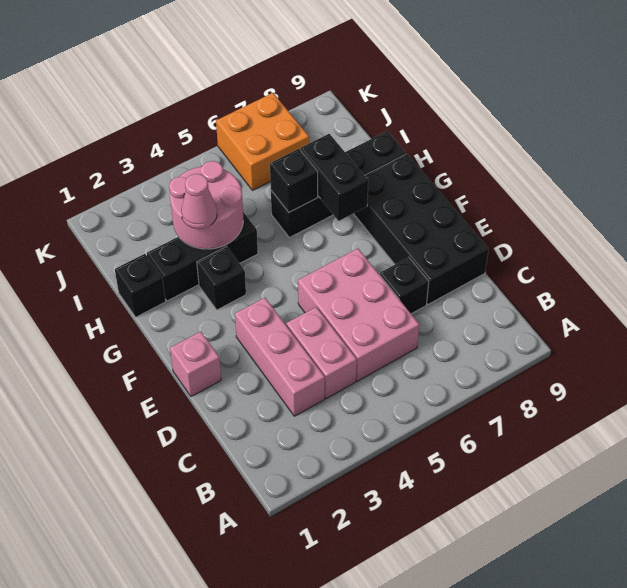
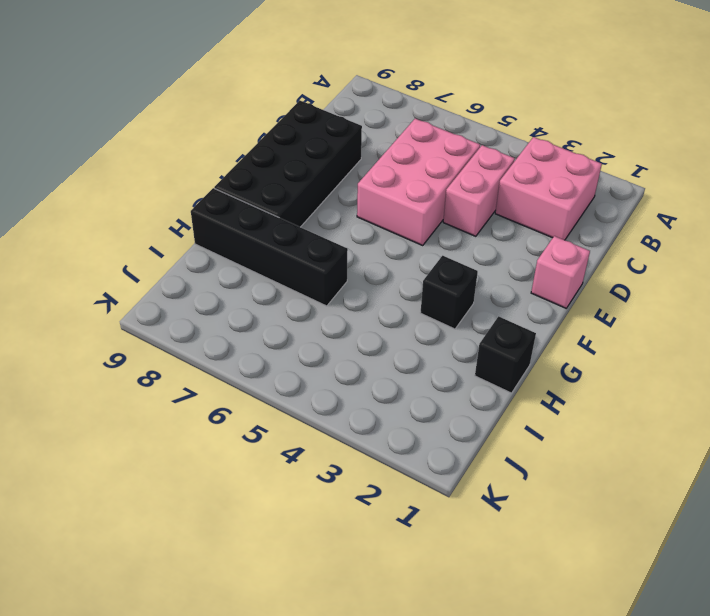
pink brick B2:C3 level 1 -> pink brick C3:E3 level 1
none -> black brick D7 level 1
none -> black brick H2:H4 level 1
none -> orange brick J6:K7 level 1

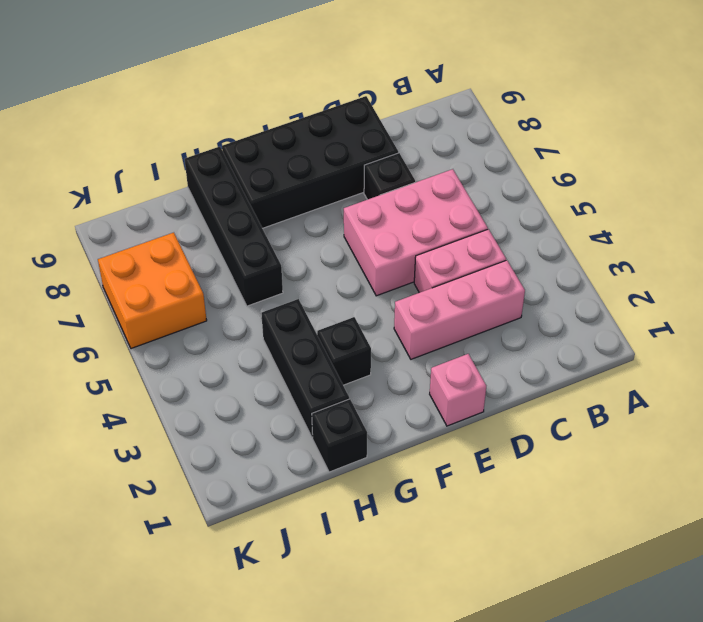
none -> black brick G7:H7 level 2
none -> pink round brick H3:I4 level 2
none -> black brick H6 level 2

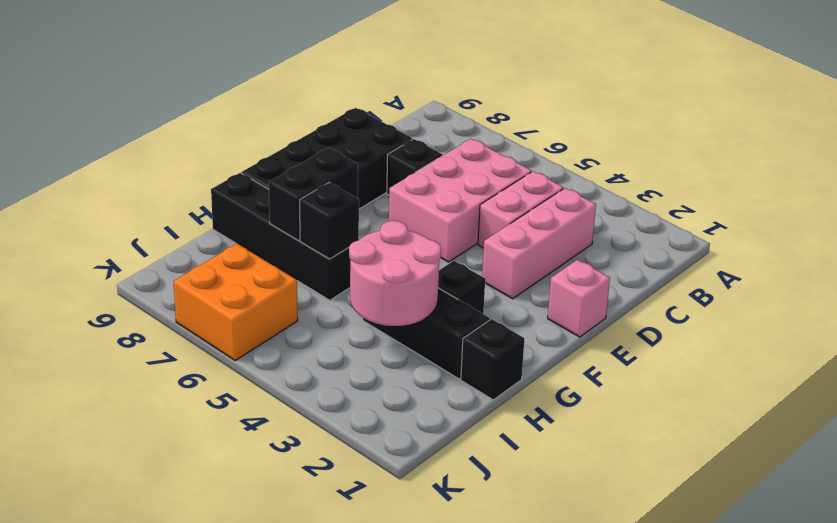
none -> pink cone H3 level 3

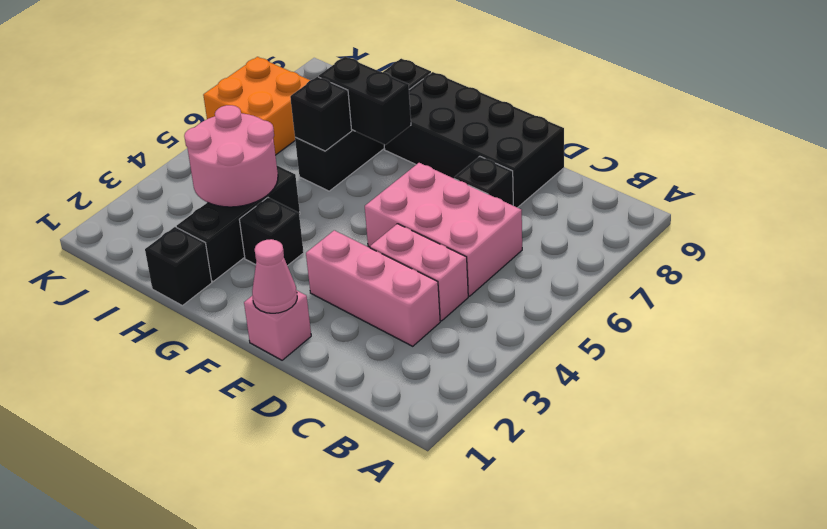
pink cone E1 level 2 -> pink cone H3 level 3

